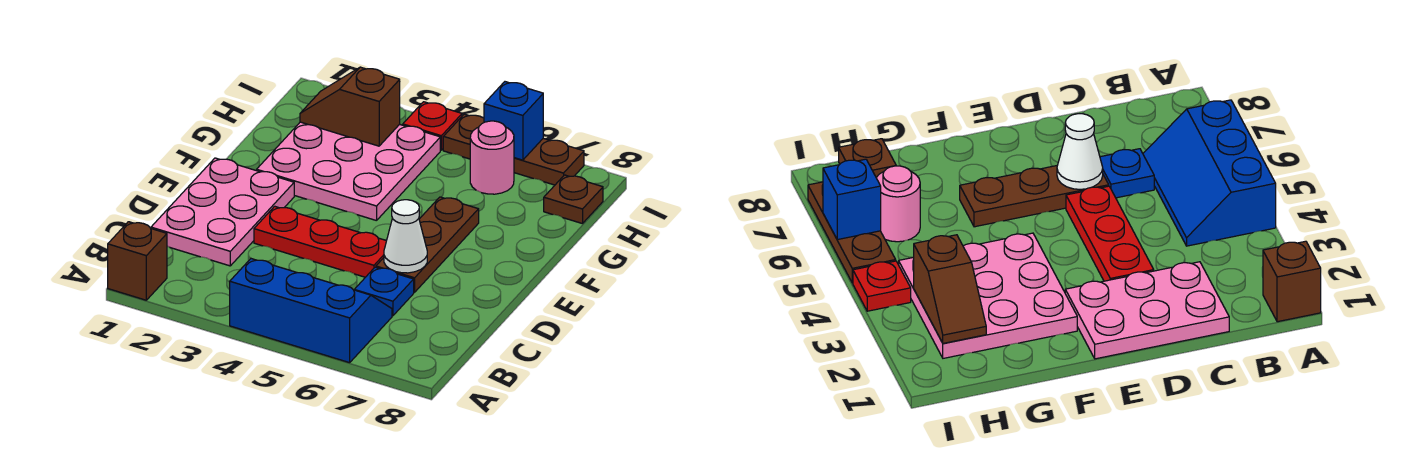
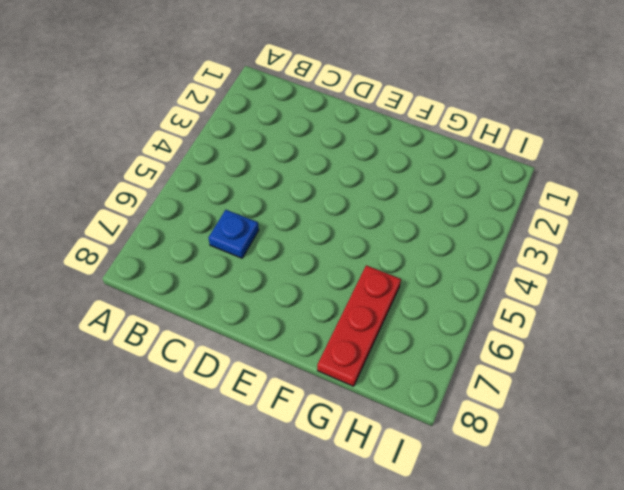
red plate G6:G8 level 1 -> red plate D3:D5 level 1
none -> brown brick A1 level 1
none -> blue slope A4:B6 level 1 top A
none -> pink plate C1:E2 level 1

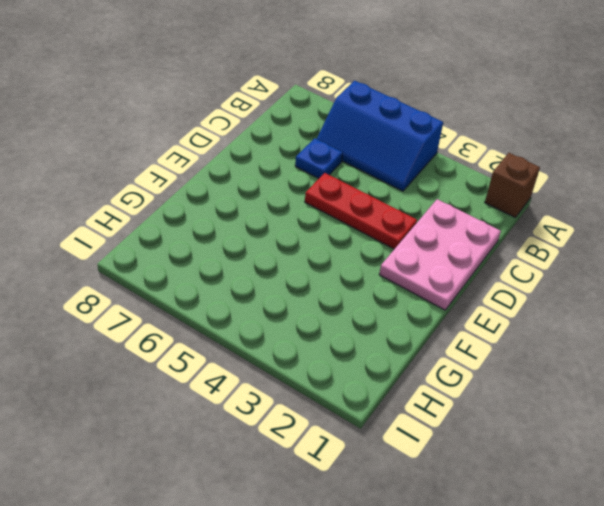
none -> brown plate D6:F6 level 1
none -> pink plate F2:H4 level 1
none -> pink round brick H6 level 1

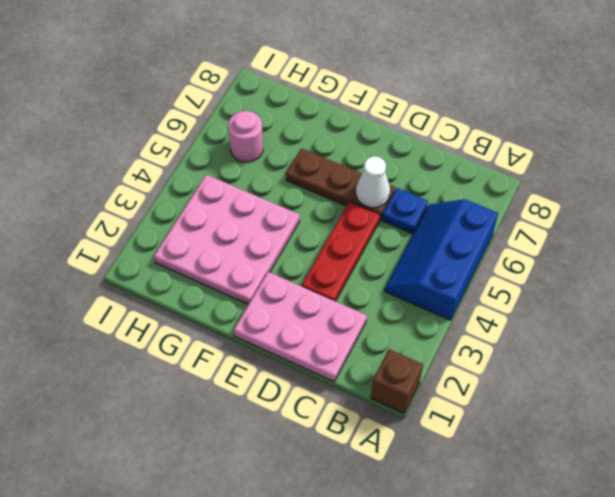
none -> brown plate H8 level 1
none -> red plate I4 level 1
none -> brown plate I5:I7 level 1

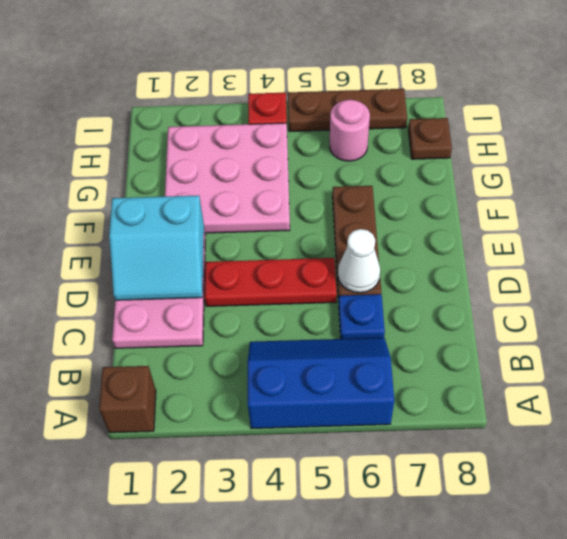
cyan slope D1:E2 level 2 top E -> none
none -> brown slope H2:H3 level 2 top 3
none -> blue brick I6 level 2

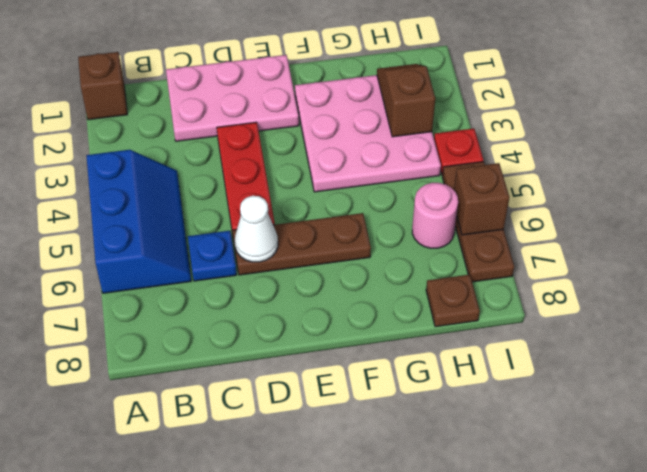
brown brick I6 level 2 -> blue brick I6 level 2

